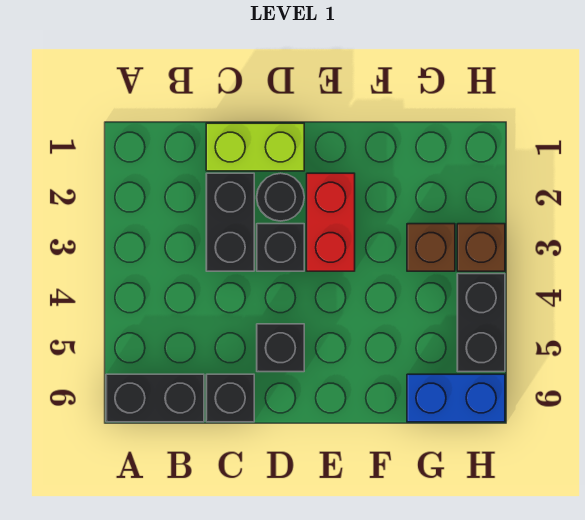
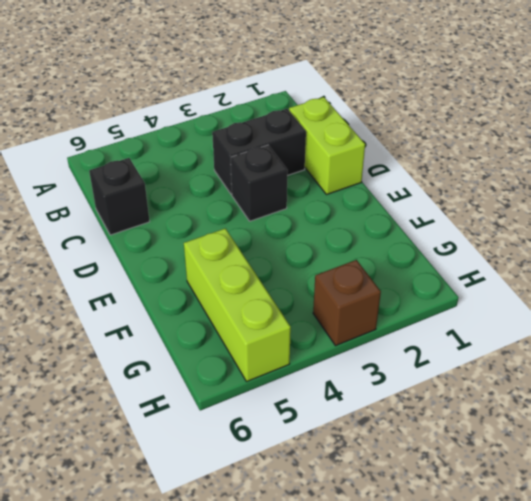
lime brick F5:H5 level 1 -> black brick H4:H5 level 1
none -> black brick A6:B6 level 1
none -> black round brick D2 level 1
none -> black brick D5 level 1

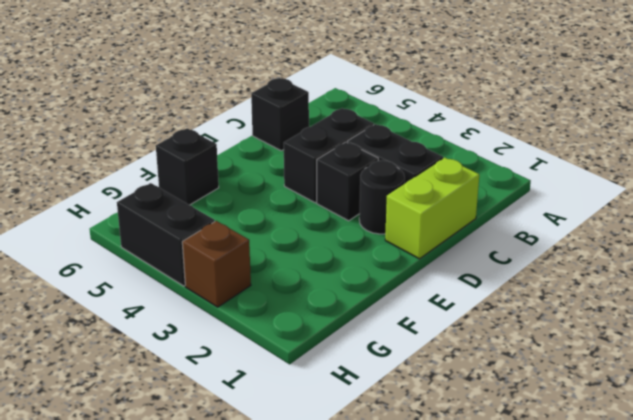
black brick C4:D4 level 1 -> black brick A6:B6 level 1
black brick F6 level 1 -> black brick D5 level 1
none -> red brick E2:E3 level 1
none -> brown brick G3 level 1
none -> blue brick G6:H6 level 1

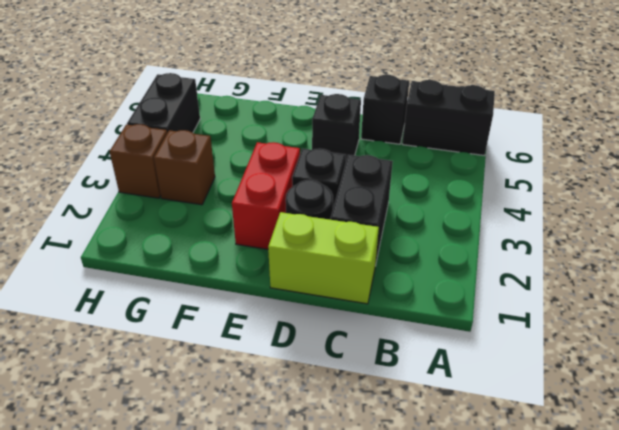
none -> blue brick G6:H6 level 1

